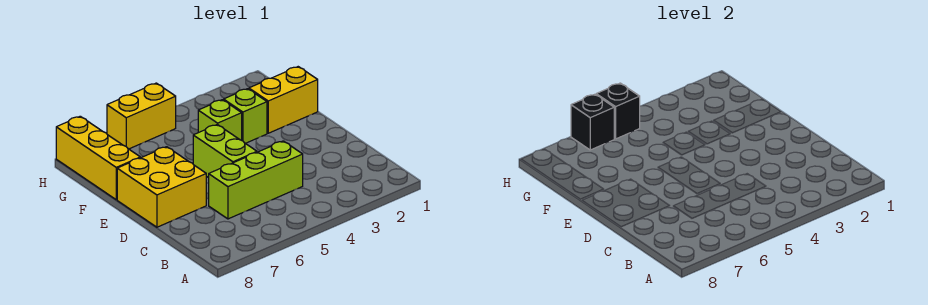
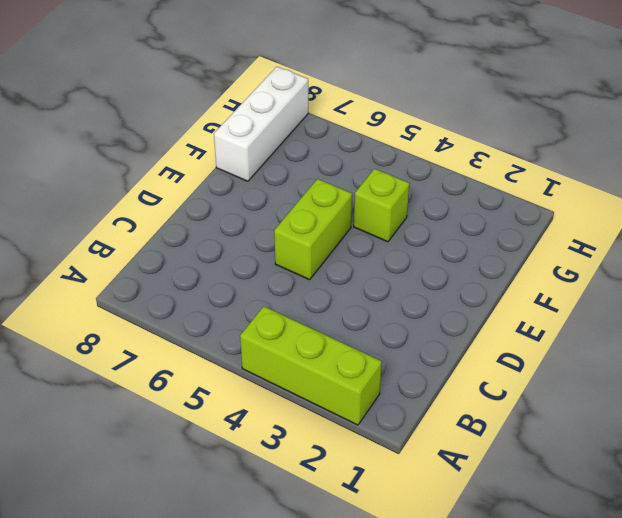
lime brick A2:A4 level 1 -> lime brick C4:C6 level 1
white brick F8:H8 level 1 -> yellow brick F8:H8 level 1
none -> yellow brick D7:E8 level 1
none -> yellow brick F1:F2 level 1

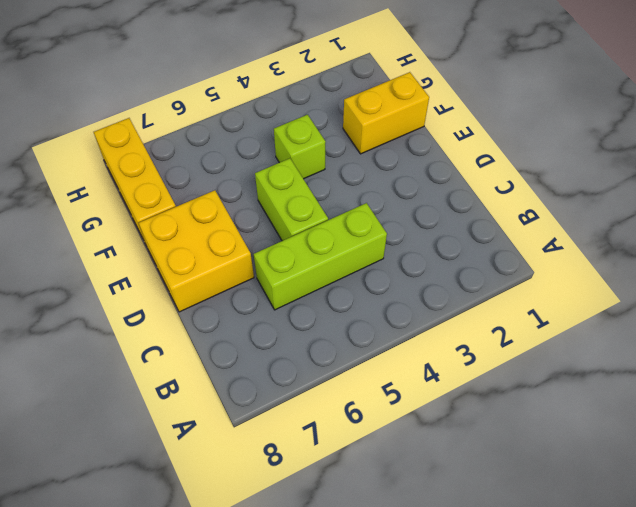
none -> lime brick F3 level 1
none -> yellow brick H5:H6 level 1

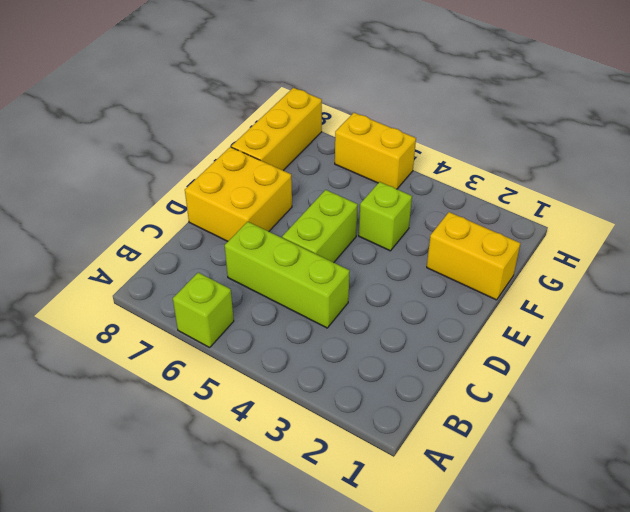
lime brick A6 level 1 -> lime brick F3 level 1
none -> black brick H5 level 2
none -> black brick H6 level 2

